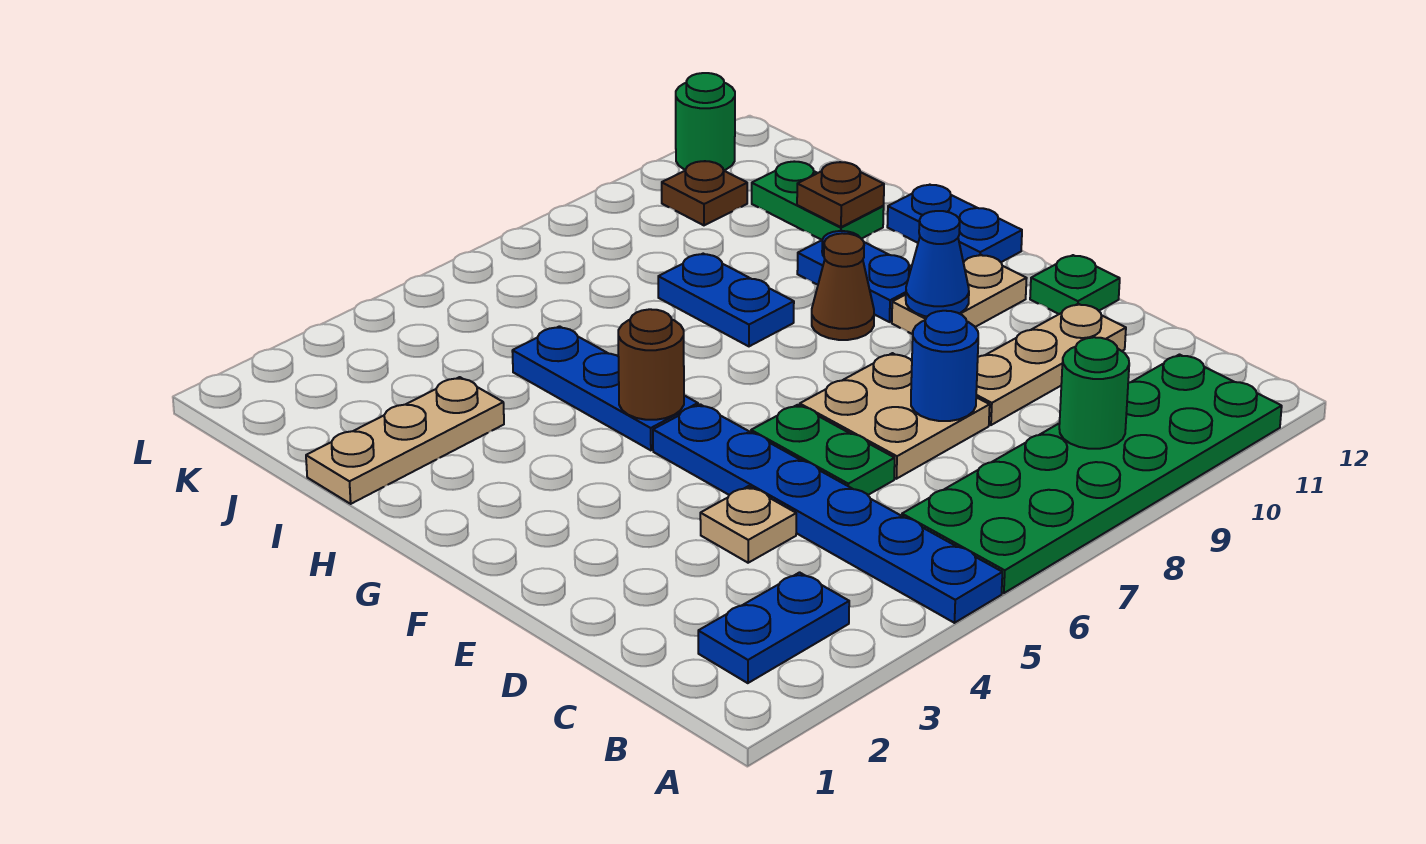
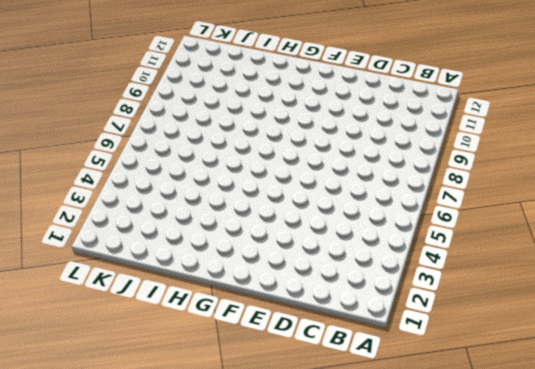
none -> blue plate A5:F5 level 1
none -> green plate A6:B11 level 1
none -> blue plate B2:B3 level 1

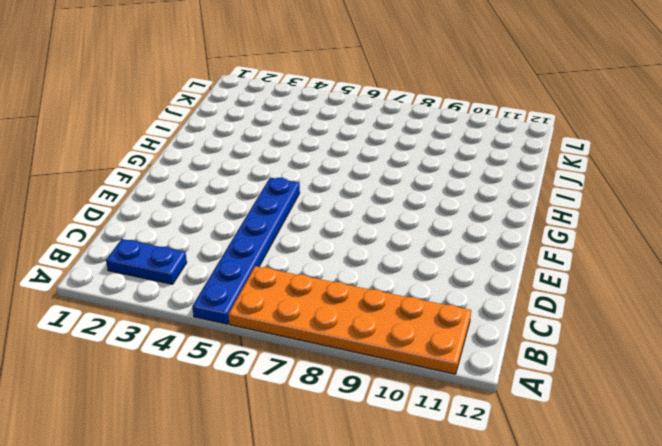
orange plate A6:B11 level 1 -> green plate A6:B11 level 1
none -> tan plate D4 level 1
none -> green plate D6:E6 level 1
none -> tan plate D7:E8 level 1

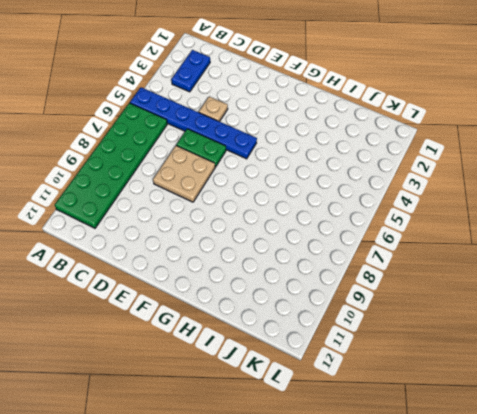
none -> tan plate D9:D11 level 1
none -> green plate E12 level 1
none -> tan plate F10:F11 level 1

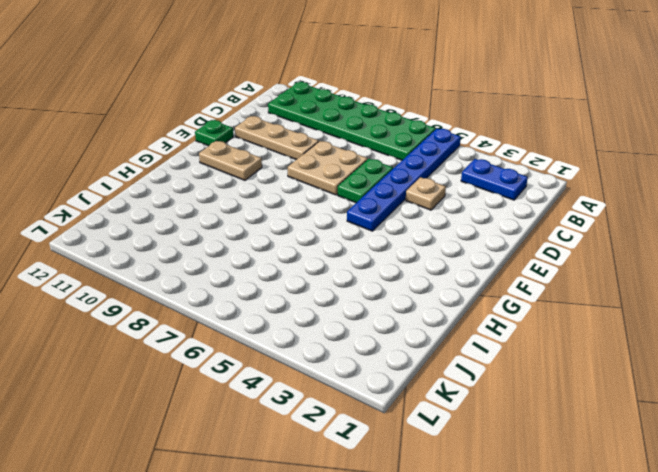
none -> blue plate G5:I5 level 1
none -> brown cone G9 level 1
none -> blue plate G10:H10 level 1

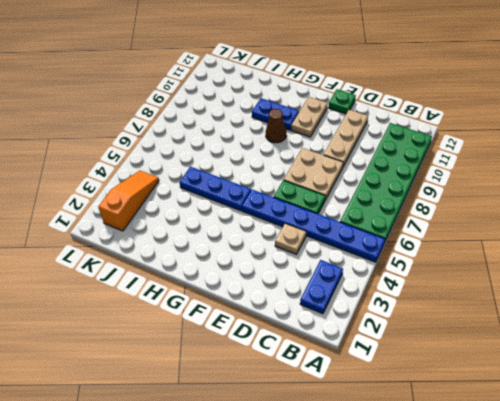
orange slope K2:K4 level 1 top 2 -> none
none -> blue plate G12:H12 level 1
none -> blue plate H8:I8 level 1
none -> tan plate I1:I3 level 1

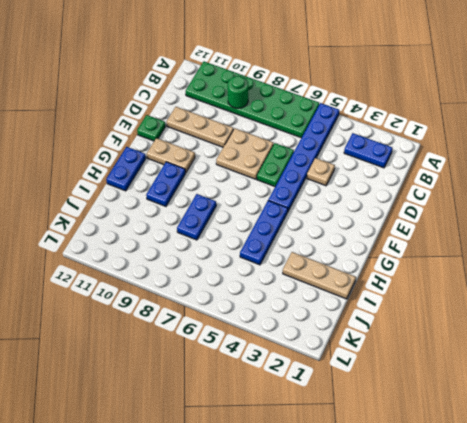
none -> brown cone G9 level 1
none -> green plate I11:J11 level 1
none -> brown plate K10 level 1

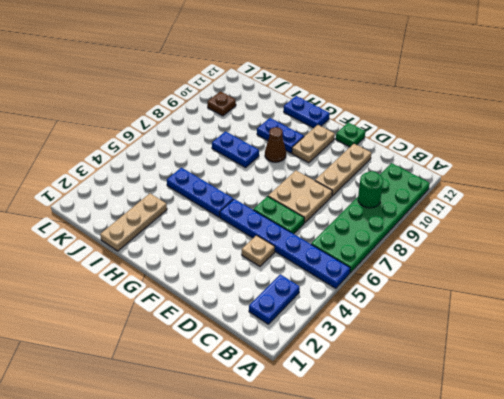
none -> green plate I11:J11 level 1
none -> green round brick L11 level 1
none -> blue round brick D8 level 2

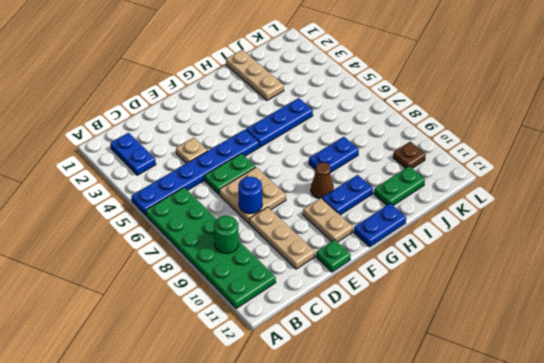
none -> green round brick L11 level 1
none -> blue cone F10 level 2
none -> brown round brick G5 level 2

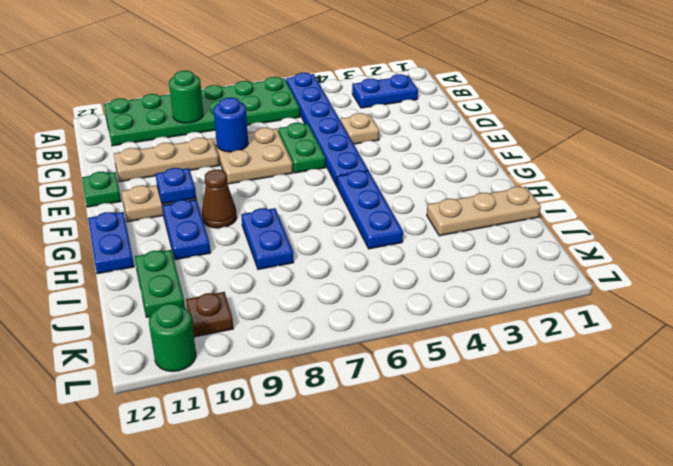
blue plate F10 level 2 -> blue cone F10 level 2
none -> brown round brick G5 level 2
none -> brown plate I11 level 2

